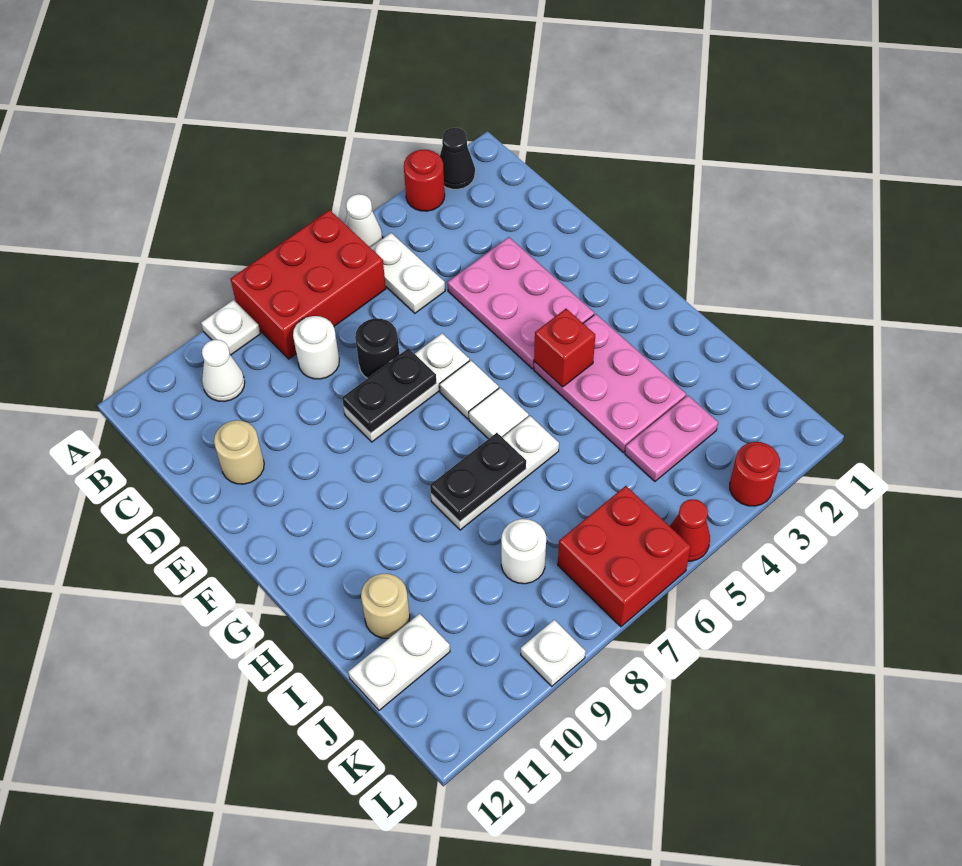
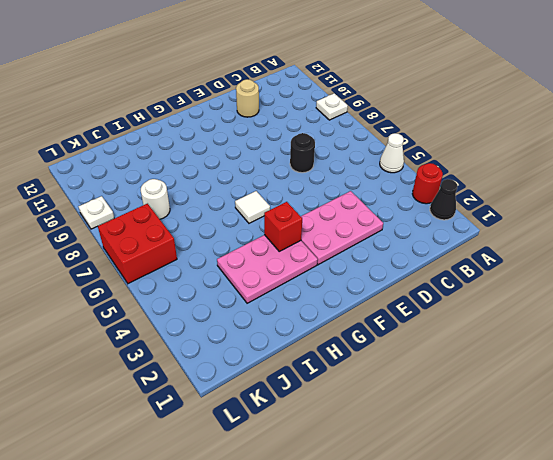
none -> red brick A6:B8 level 1
none -> white plate B5:C5 level 1
none -> white cone B10 level 1

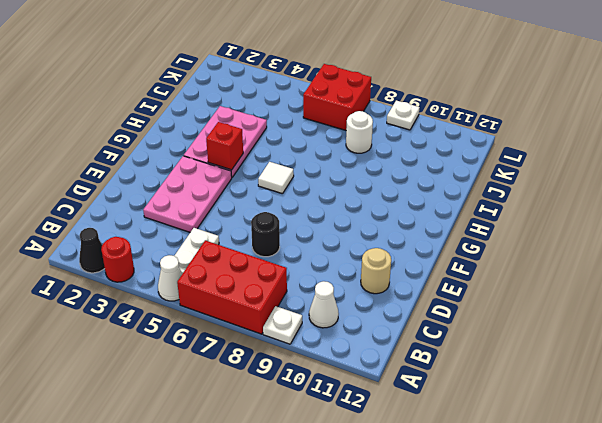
none -> white round brick C8 level 1
none -> white plate E6:E8 level 1
none -> white tile F6 level 1

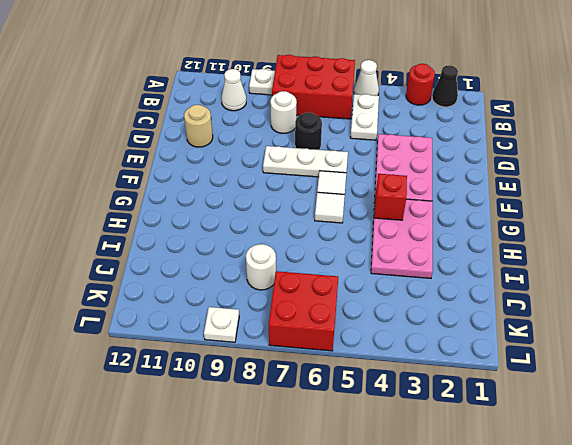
none -> white plate H6:H8 level 1
none -> tan round brick I11 level 1
none -> pink plate J3:J4 level 1

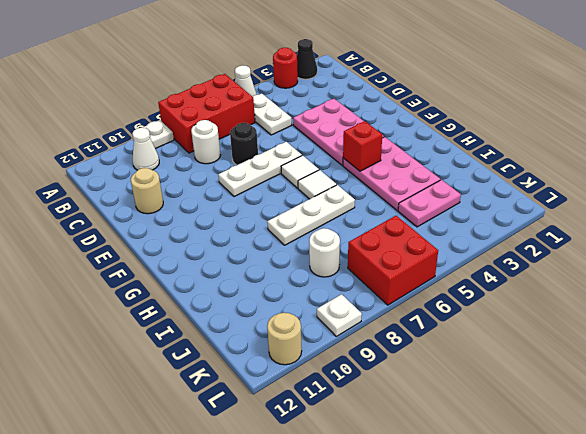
tan round brick L11 level 1 -> tan round brick I11 level 1
none -> white plate J11:J12 level 1
none -> red round brick L3 level 1
none -> red cone L5 level 1

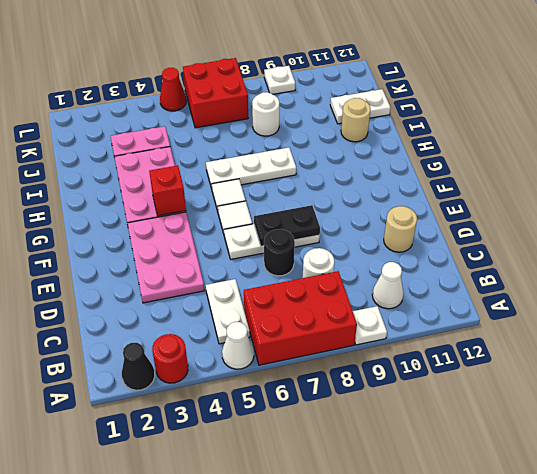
none -> red round brick L3 level 1
none -> black plate H7:H8 level 2

